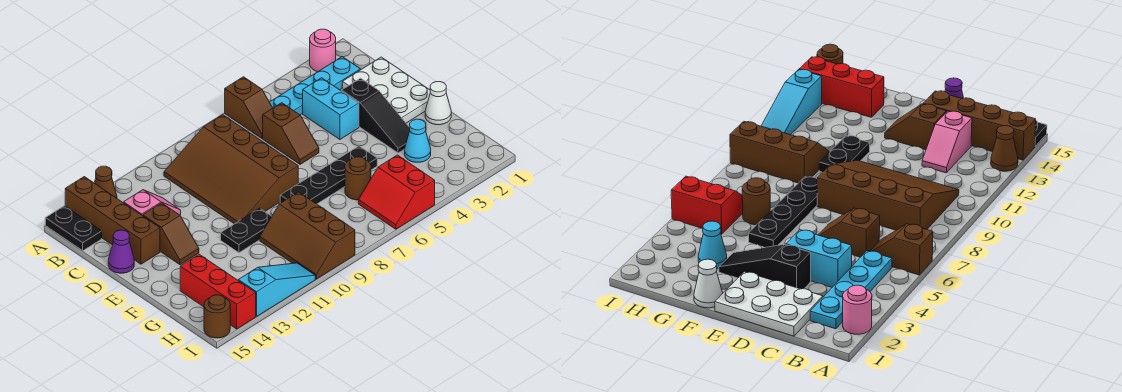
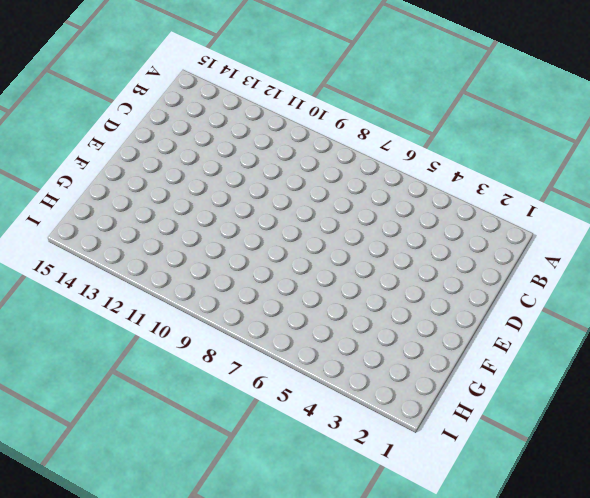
none -> pink round brick A2 level 1
none -> brown slope A6:B6 level 1 top A
none -> brown cone A13 level 1

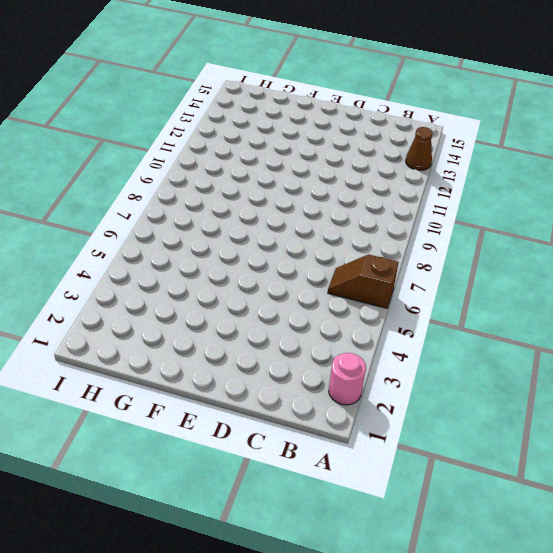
none -> brown brick A14:D14 level 1
none -> black plate A15:B15 level 1
none -> cyan plate B2:B5 level 1

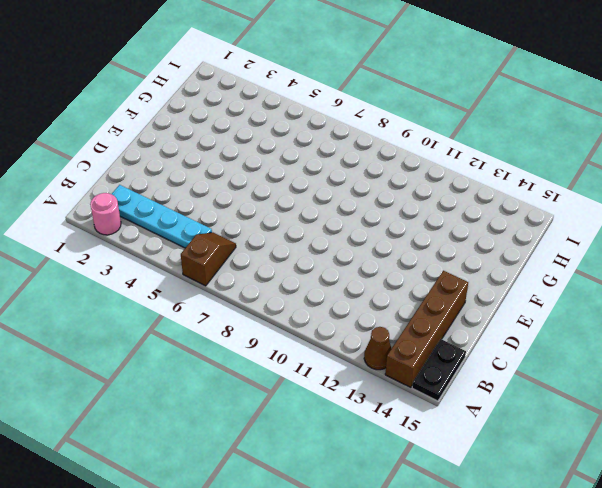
none -> brown slope B8:E10 level 1 top 8
none -> white plate C1:E2 level 1
none -> cyan brick C4:D4 level 1

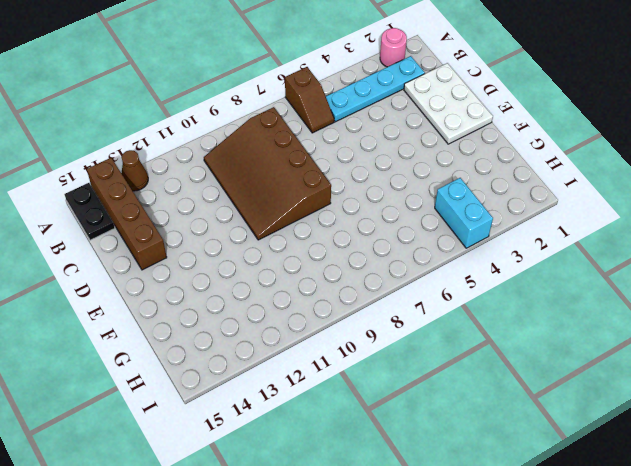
cyan brick H4:I4 level 1 -> cyan brick C4:D4 level 1
none -> brown slope C6:D6 level 1 top C
none -> pink slope C12:C13 level 1 top 13
none -> black slope D3:F3 level 1 top D

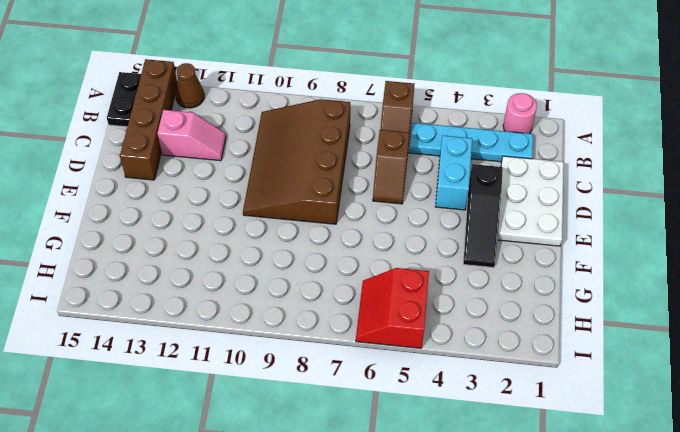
none -> brown slope D13:E13 level 1 top D
none -> purple cone D15 level 1
none -> white cone F1 level 1

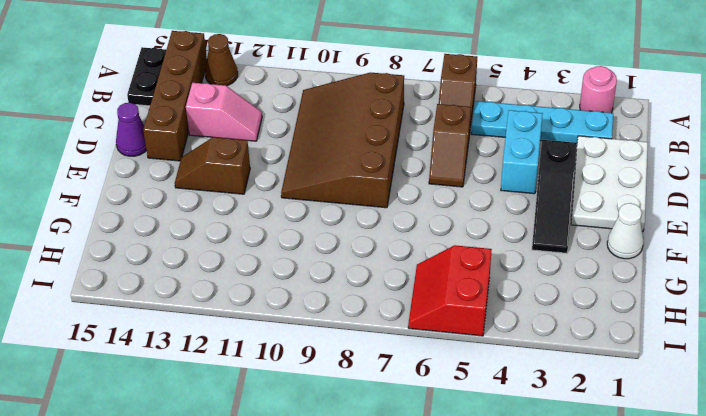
brown slope E12:E13 level 1 top 12 -> brown slope D13:E13 level 1 top D
none -> black plate F5:F8 level 1
none -> black plate F10:F11 level 1
none -> cyan cone G3 level 1

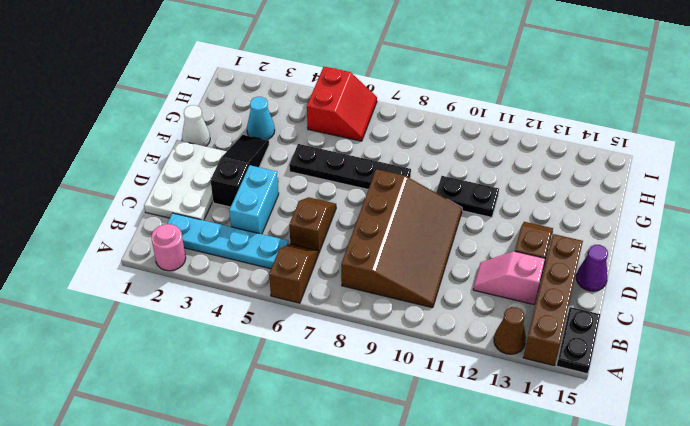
none -> brown round brick G6 level 1
none -> brown slope G9:I10 level 1 top 9
none -> red brick G14:I14 level 1

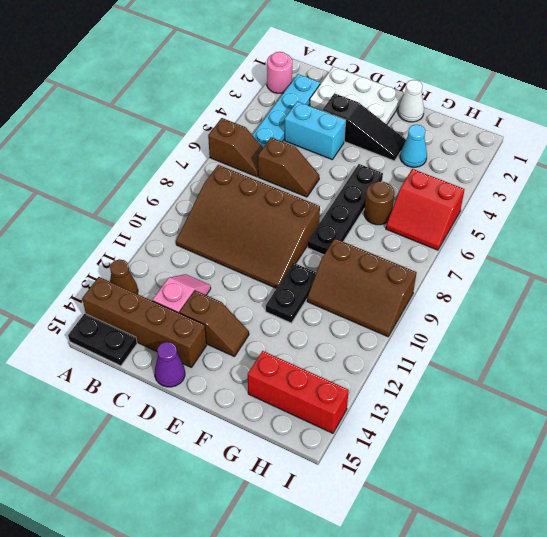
none -> cyan slope I11:I13 level 1 top 13
none -> brown round brick I15 level 1

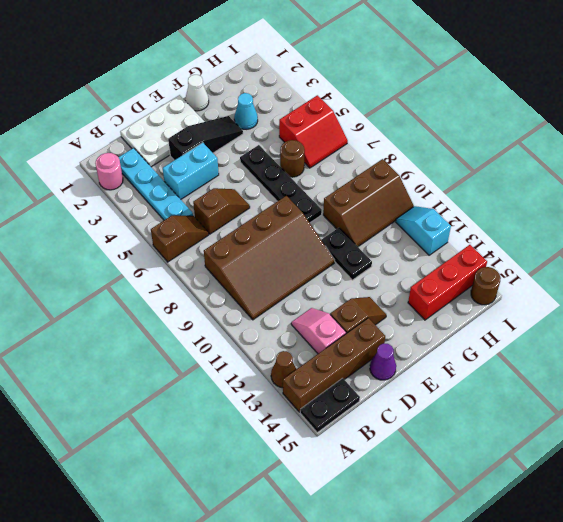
cyan slope I11:I12 level 1 top 12 -> cyan slope I11:I13 level 1 top 13

